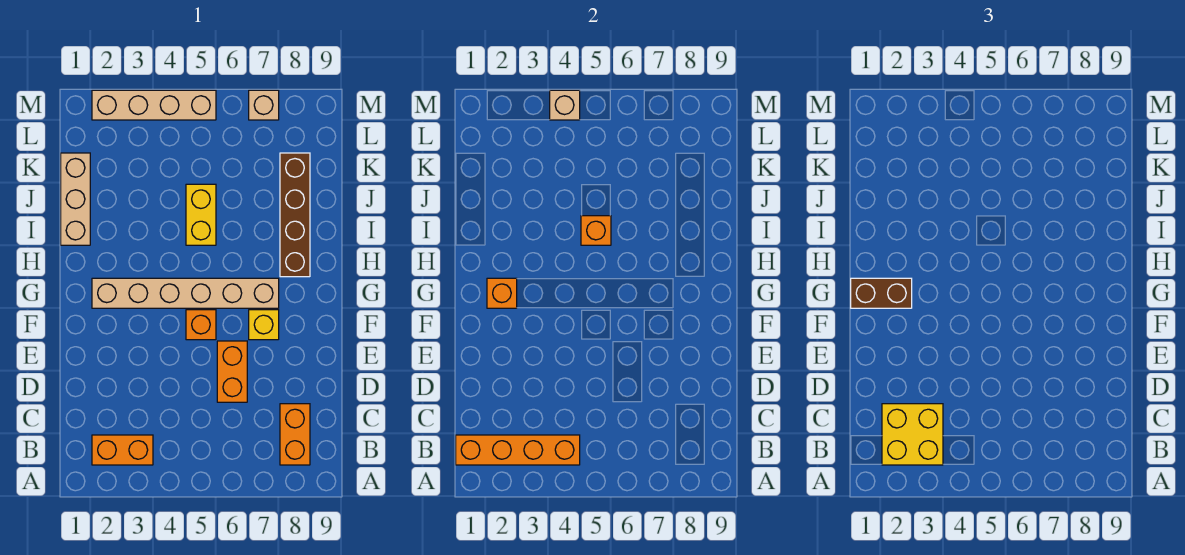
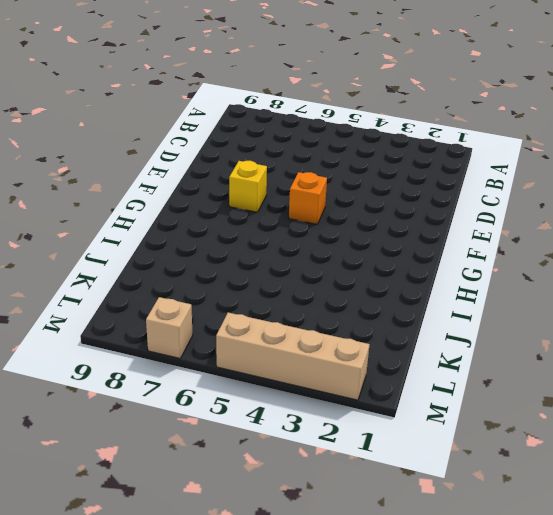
none -> orange brick B2:B3 level 1
none -> orange brick B8:C8 level 1
none -> orange brick D6:E6 level 1

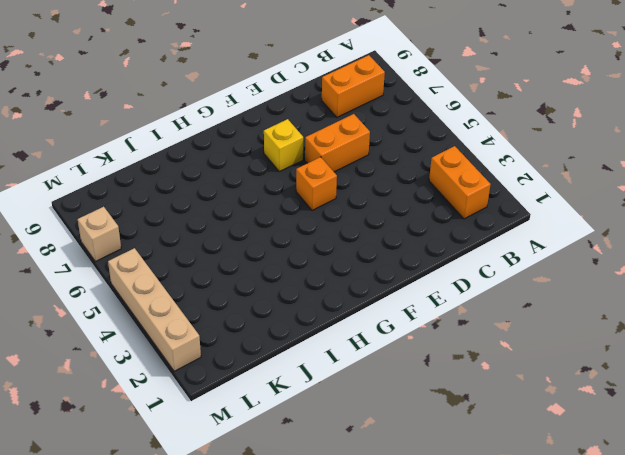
none -> tan brick G2:G7 level 1
none -> brown brick H8:K8 level 1
none -> tan brick I1:K1 level 1

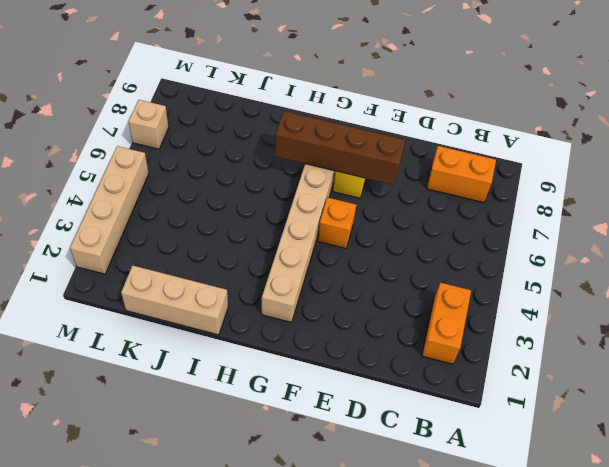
brown brick E7:H7 level 2 -> brown brick H8:K8 level 1
none -> orange brick D6:E6 level 1
none -> yellow brick I5:J5 level 1
none -> orange brick B1:B4 level 2

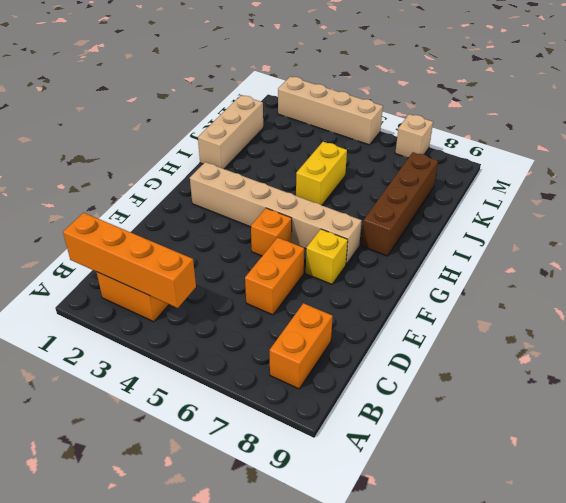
none -> orange brick G2 level 2
none -> orange brick I5 level 2
none -> tan brick M4 level 2

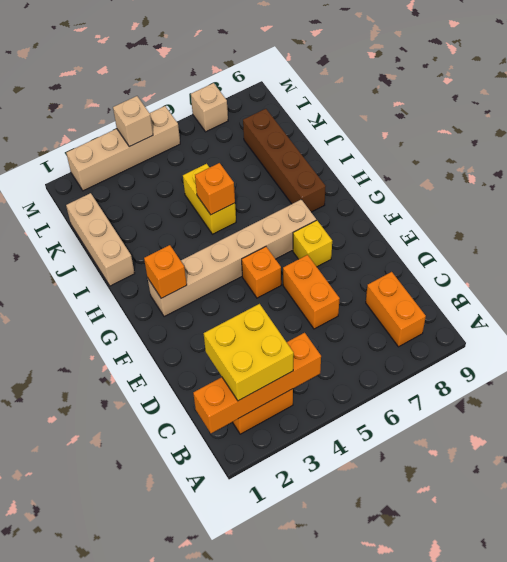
none -> brown brick G1:G2 level 3

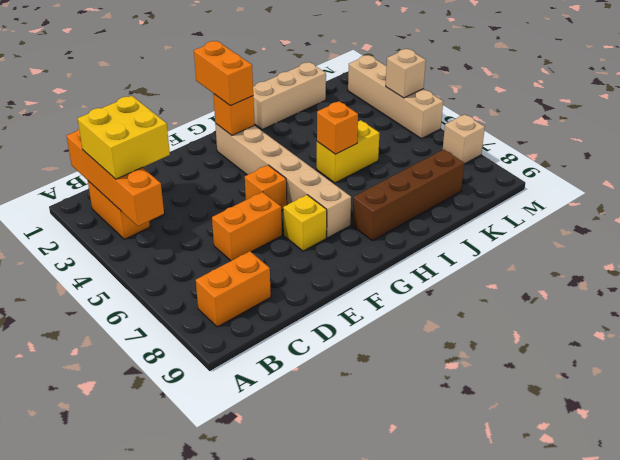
orange brick G1:G2 level 3 -> brown brick G1:G2 level 3

